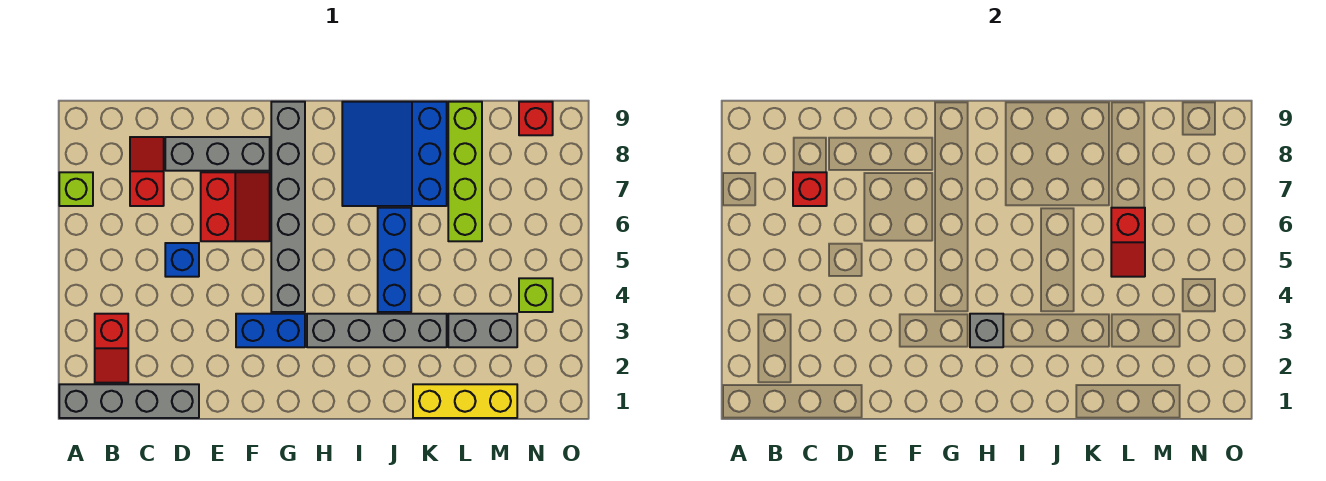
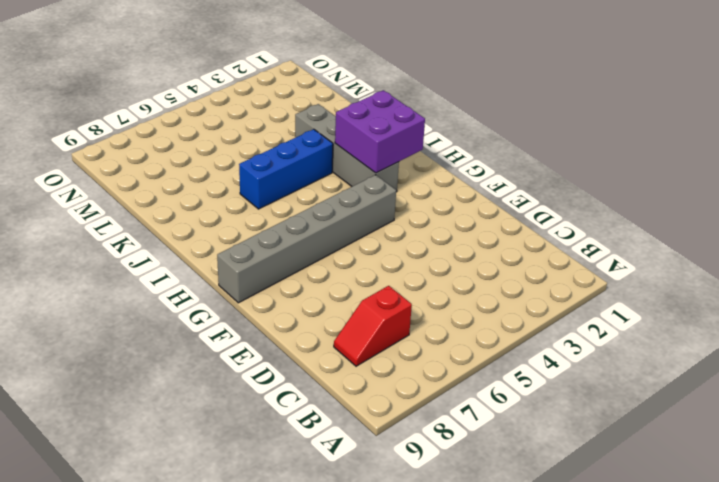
purple brick H2:I3 level 2 -> grey brick H3 level 2
none -> grey brick A1:D1 level 1
none -> lime brick A7 level 1
none -> red slope B2:B3 level 1 top 3

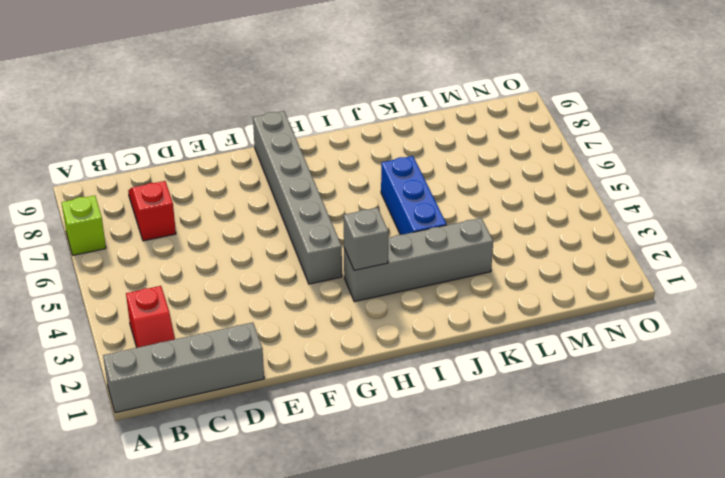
none -> blue brick D5 level 1
none -> grey brick D8:F8 level 1
none -> red slope E6:F7 level 1 top E

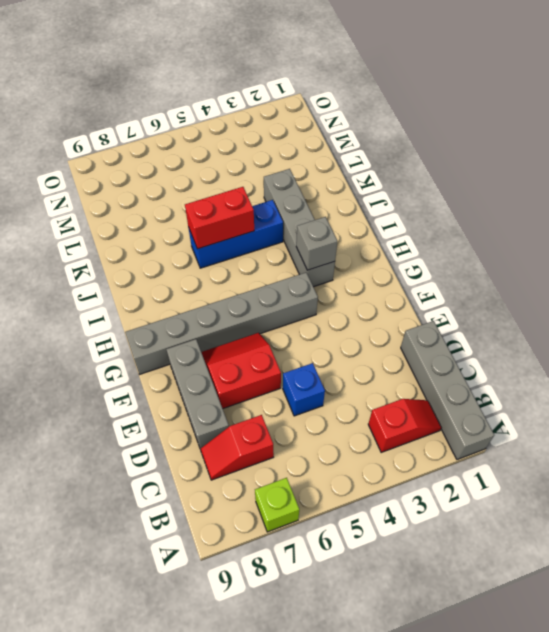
red brick J5:J6 level 2 -> none
none -> blue brick F3:G3 level 1
none -> blue slope I7:K9 level 1 top K
none -> yellow brick K1:M1 level 1

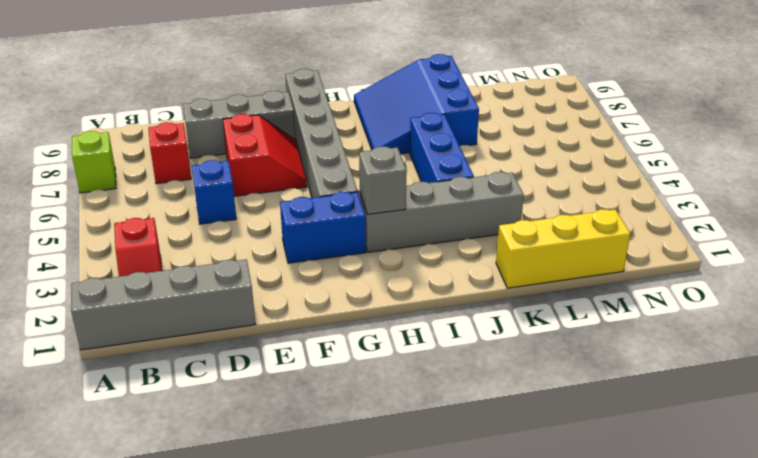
none -> grey brick L3:M3 level 1
none -> lime brick L6:L9 level 1
none -> lime brick N4 level 1

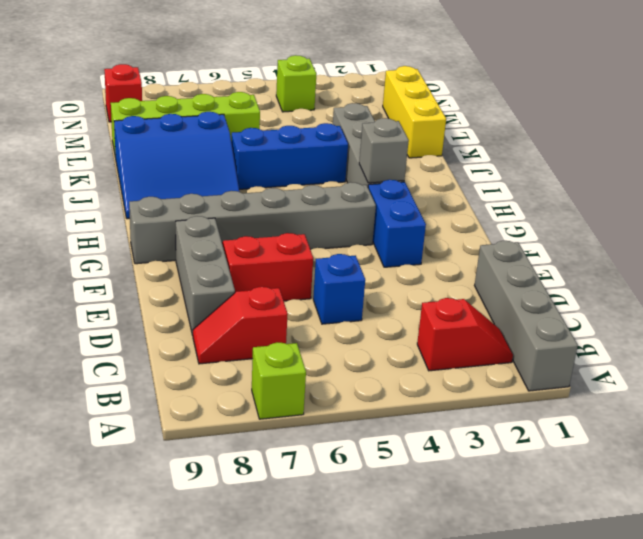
none -> grey brick L3:M3 level 1
none -> red brick C7 level 2
none -> red slope L5:L6 level 2 top 6

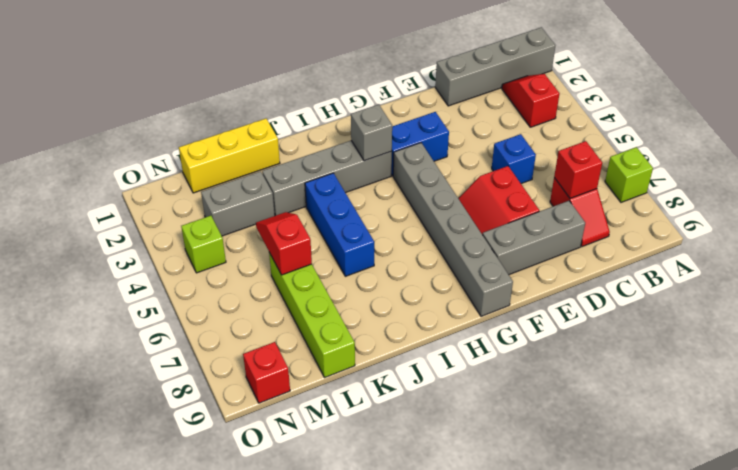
none -> blue slope I7:K9 level 1 top K

